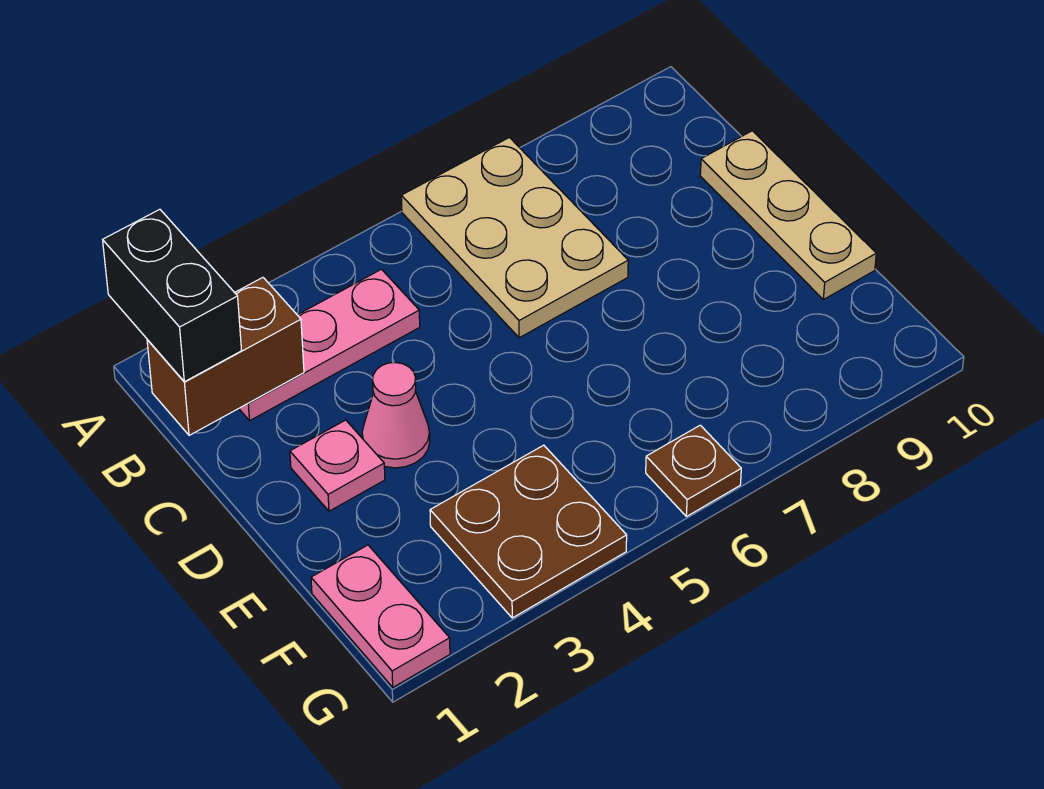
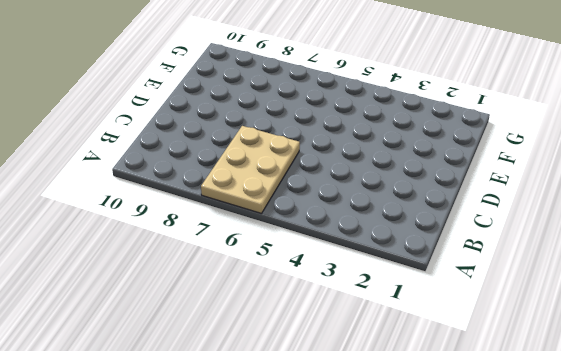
none -> pink plate B2:B4 level 1
none -> tan plate C10:E10 level 1

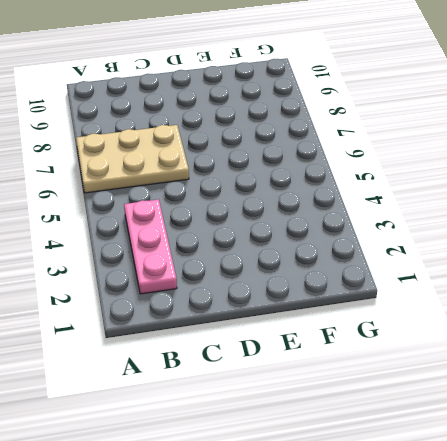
none -> tan plate C10:E10 level 1
none -> pink plate D2 level 1

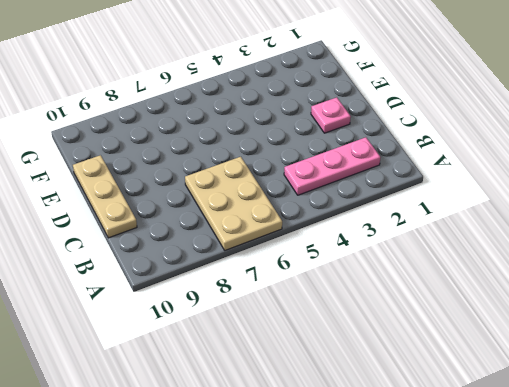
none -> pink cone D3 level 1
none -> pink plate F1:G1 level 1

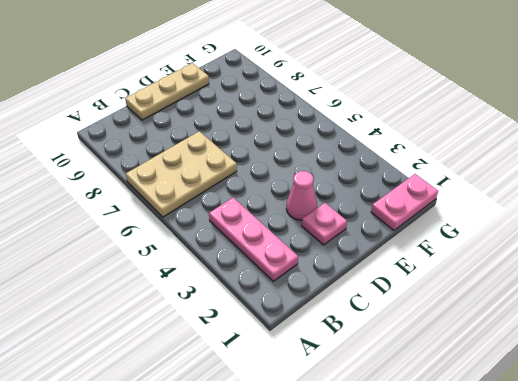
none -> brown plate F3:G4 level 1
none -> brown plate G6 level 1

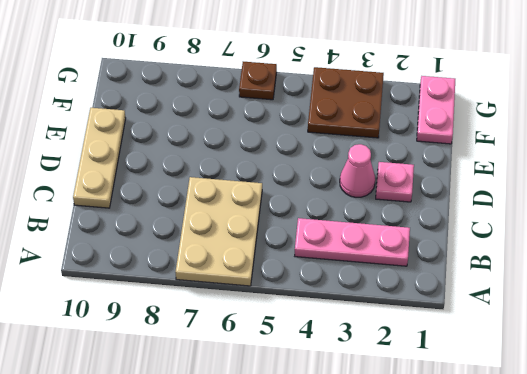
none -> brown brick B1:B2 level 2
none -> black brick A1:B1 level 3

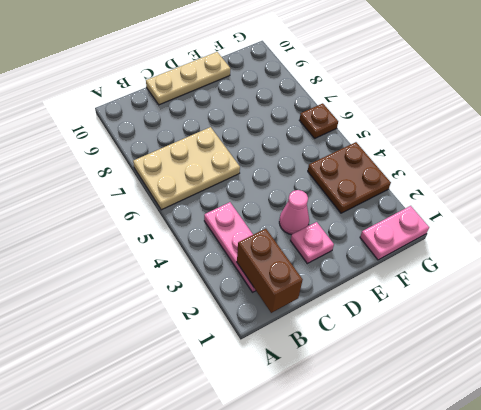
none -> black brick A1:B1 level 3

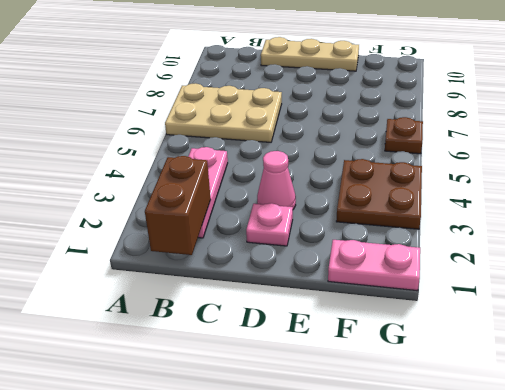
none -> black brick A1:B1 level 3

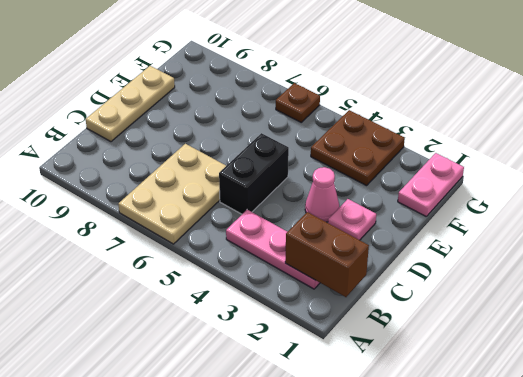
black brick C5:D5 level 1 -> black brick A1:B1 level 3

